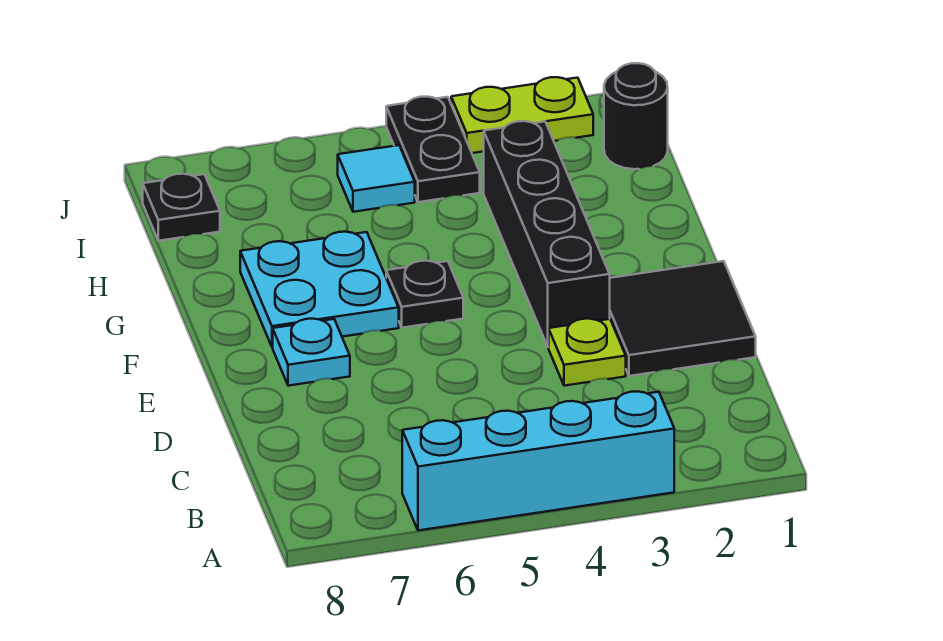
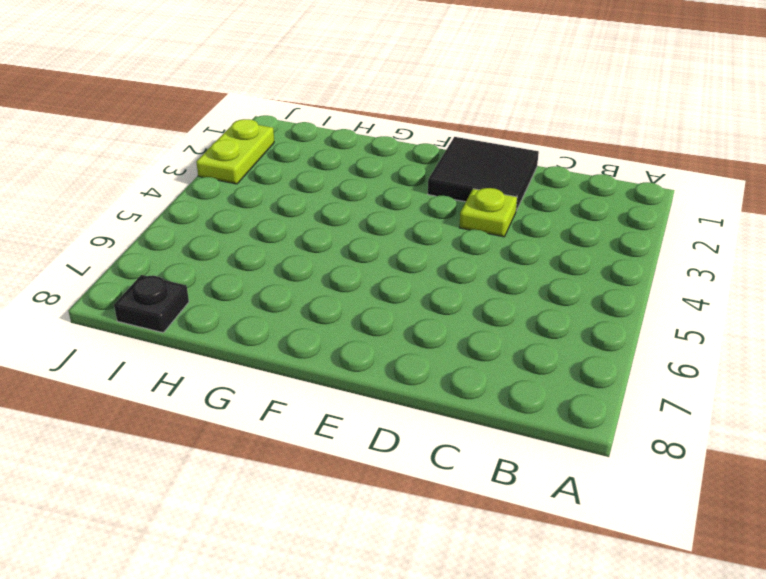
none -> cyan brick A3:A6 level 1
none -> black brick E3:H3 level 1
none -> cyan plate E7 level 1

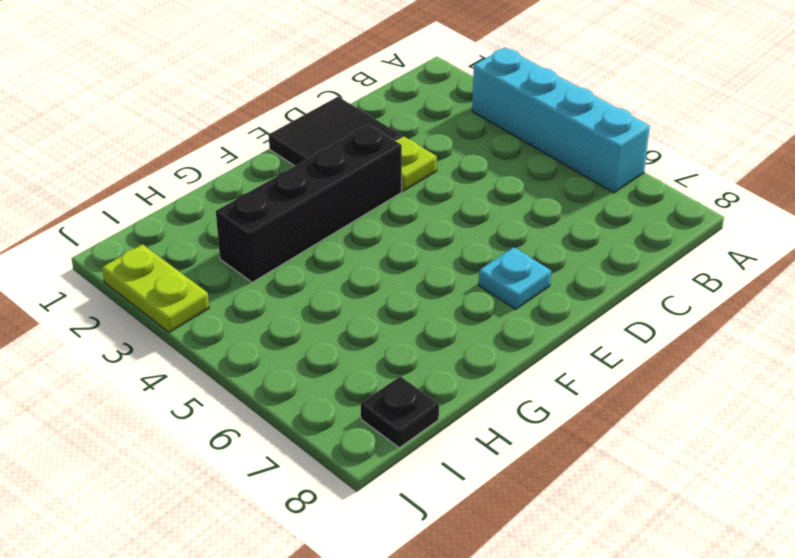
none -> black plate F5 level 1
none -> cyan plate F6:G7 level 1
none -> black round brick I1 level 1

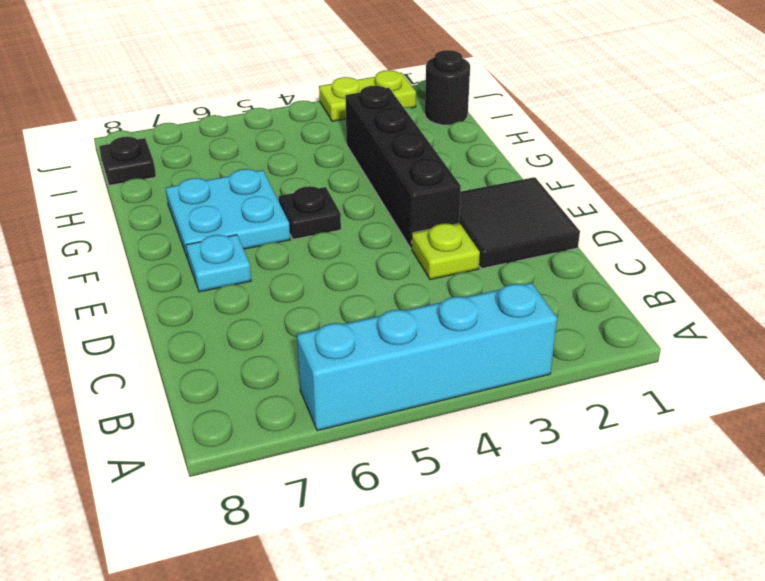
none -> black plate I4:J4 level 1
none -> cyan tile I5 level 1

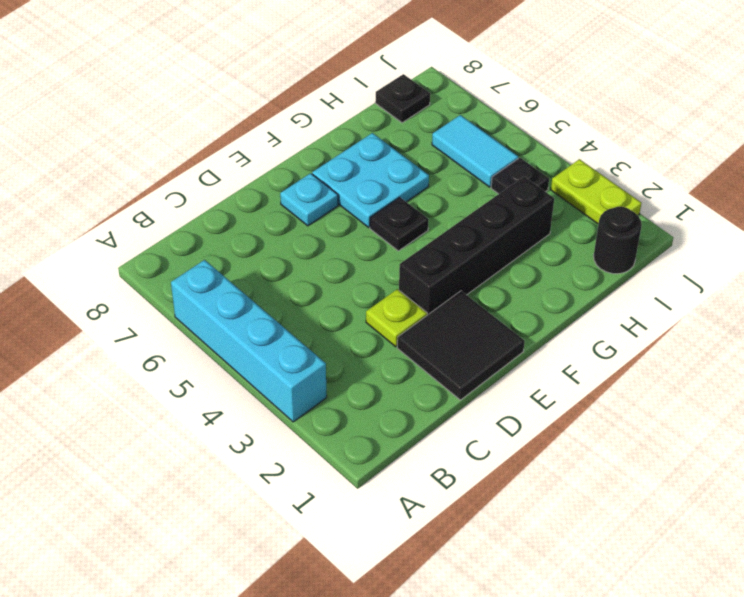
black plate I4 level 1 -> black plate I4:J4 level 1
cyan tile I5:I6 level 1 -> cyan tile I5 level 1

